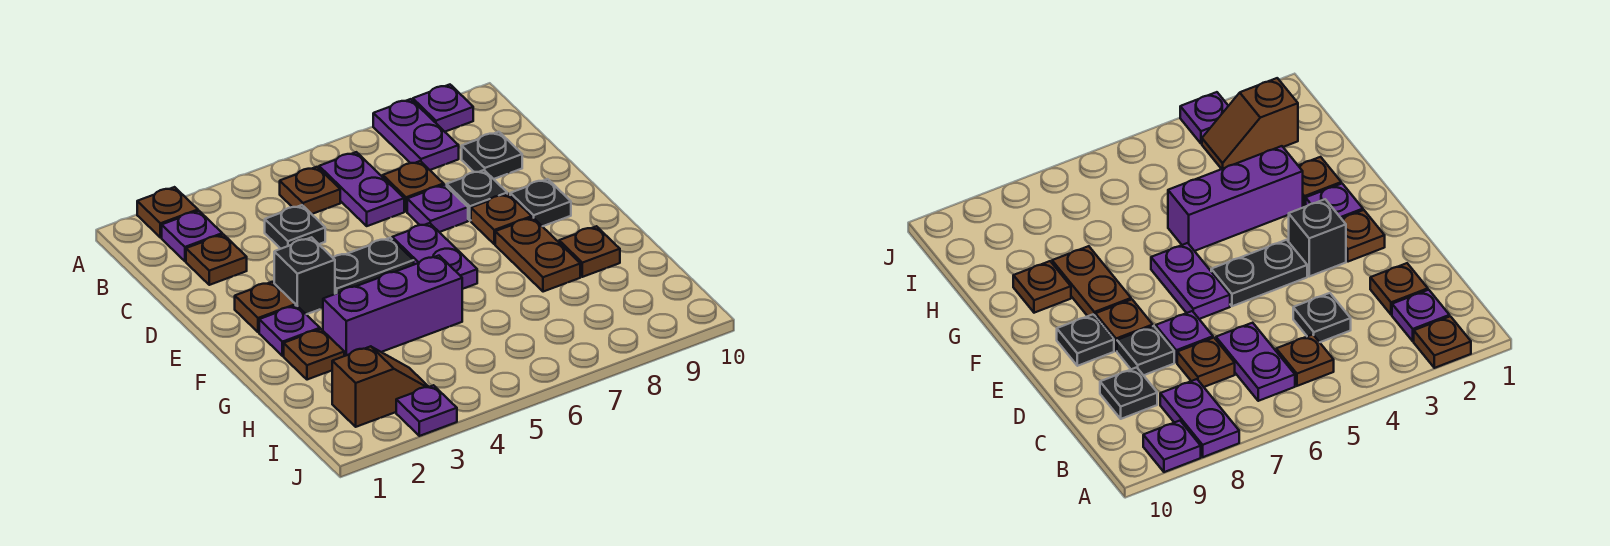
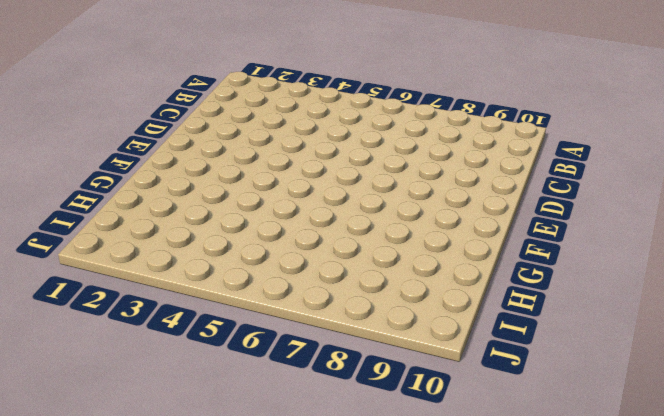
none -> brown plate A2 level 1
none -> purple plate A8:B8 level 1
none -> purple plate A9 level 1

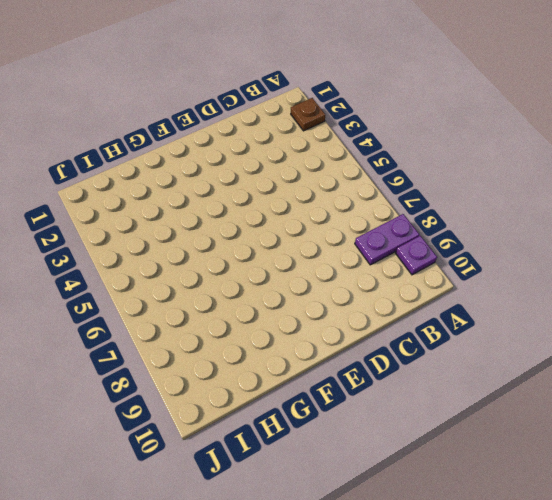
none -> purple plate B2 level 1
none -> brown plate B5 level 1
none -> purple plate B6:C6 level 1

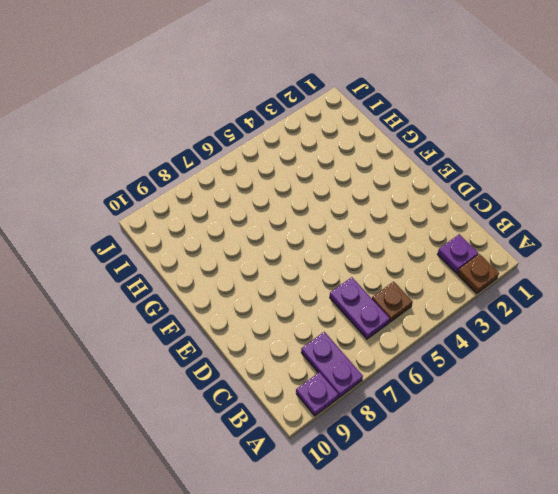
none -> brown plate C2 level 1
none -> black plate C4 level 1
none -> brown plate C7 level 1

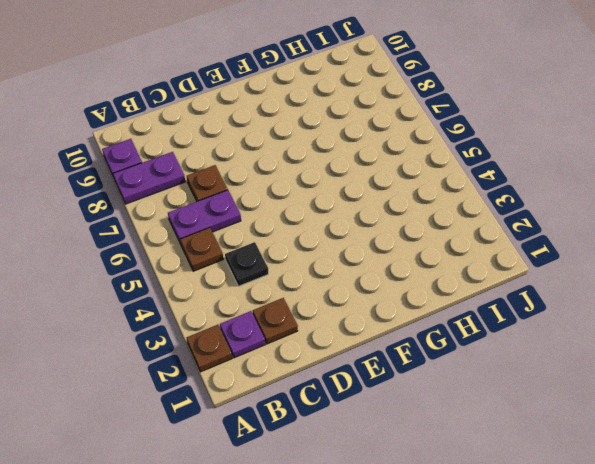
none -> black plate C9 level 1
none -> purple plate D7 level 1
none -> black plate D8 level 1

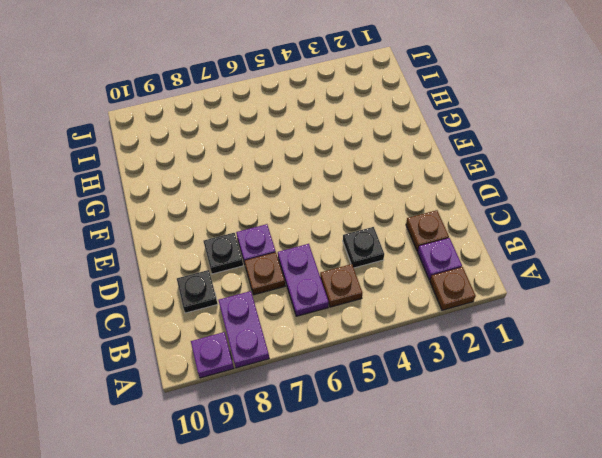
none -> brown plate E2 level 1
none -> black brick E3 level 1
none -> black plate E4:E5 level 1

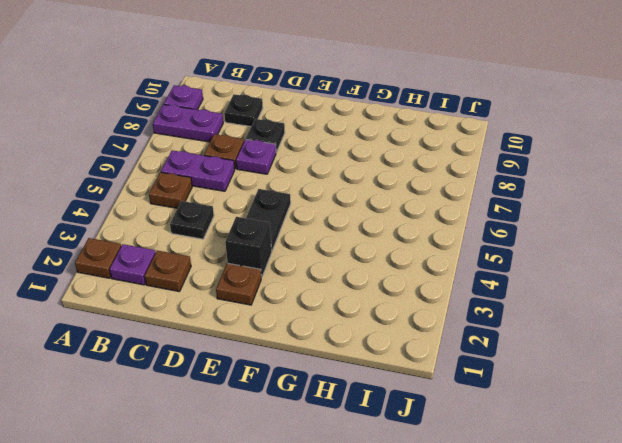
none -> purple plate E6:F6 level 1
none -> brown plate E8 level 1
none -> black plate E9 level 1

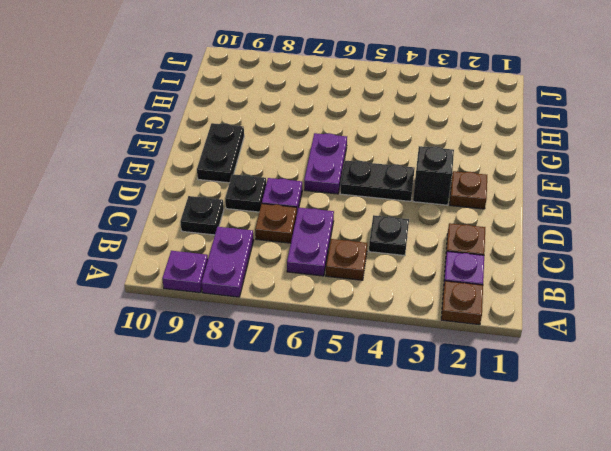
black plate E9:F9 level 1 -> black plate E9 level 1
none -> brown plate E8 level 1
none -> purple plate F2 level 1
none -> brown plate F8:G8 level 1

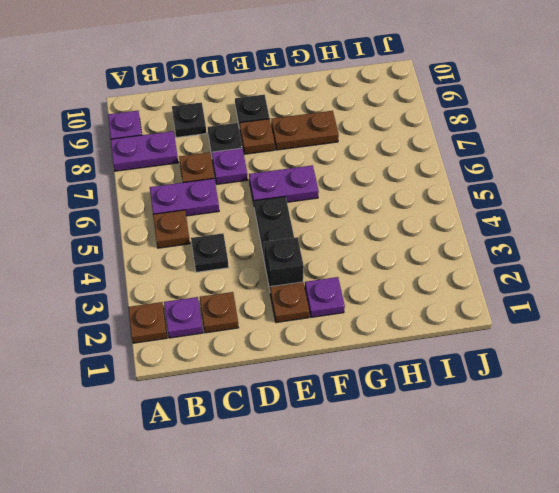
none -> brown plate G2 level 1
none -> purple brick G3:G5 level 1
none -> brown plate G9 level 1

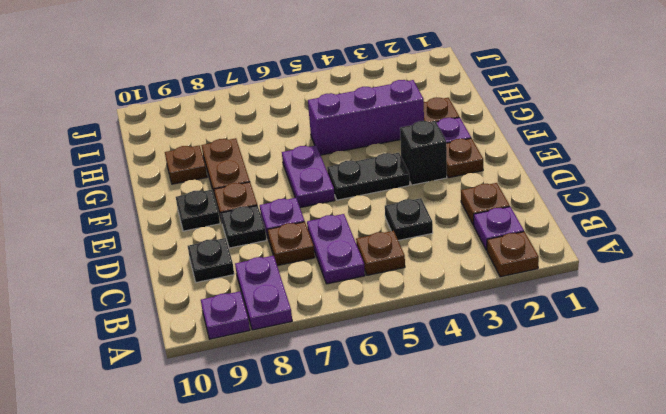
none -> brown slope I2:I3 level 1 top 2
none -> purple plate J3 level 1

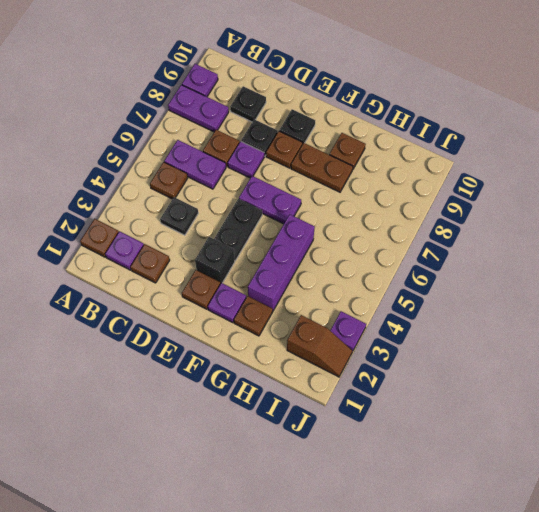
brown slope I2:J2 level 1 top I -> brown slope I2:I3 level 1 top 2

